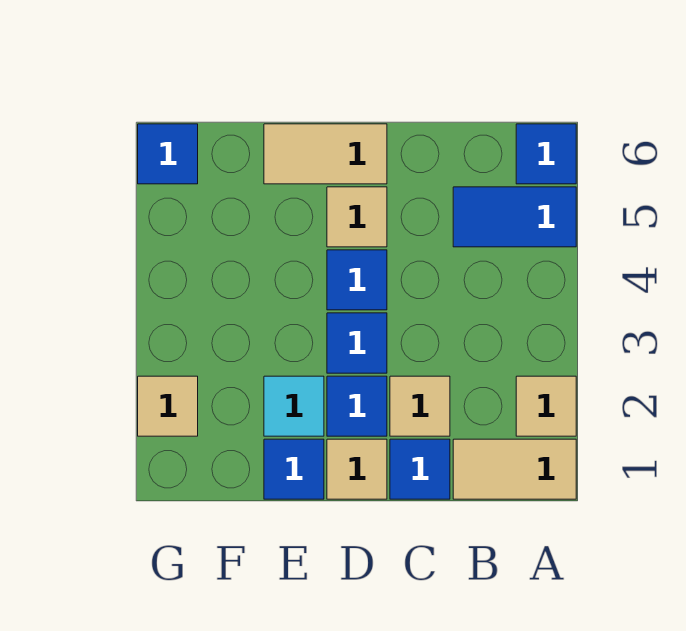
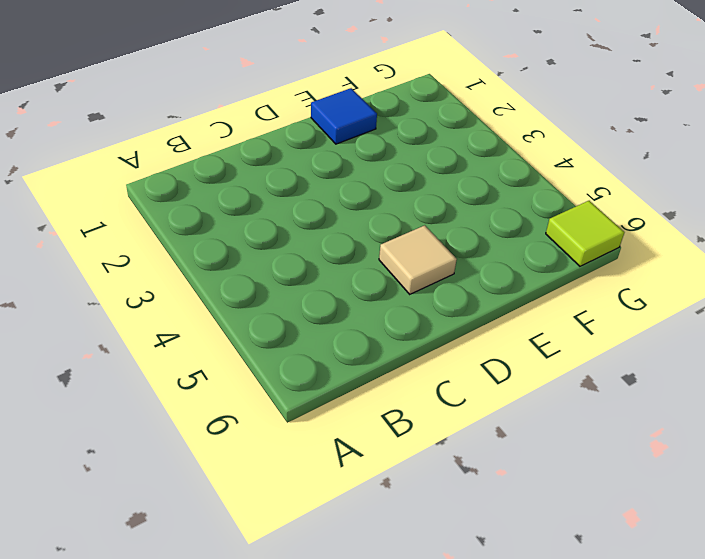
lime tile G6 level 1 -> blue tile G6 level 1
none -> tan tile A1:B1 level 1
none -> tan tile A2 level 1
none -> blue tile A5:B5 level 1

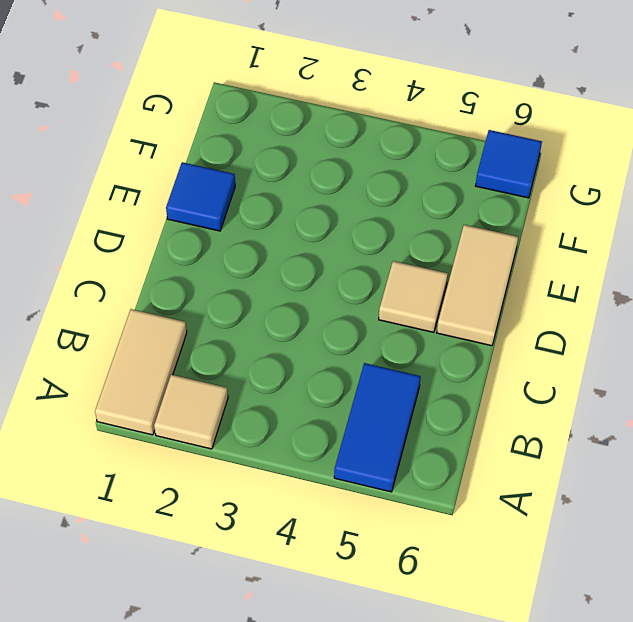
none -> blue tile A6 level 1
none -> blue tile C1 level 1
none -> tan tile C2 level 1

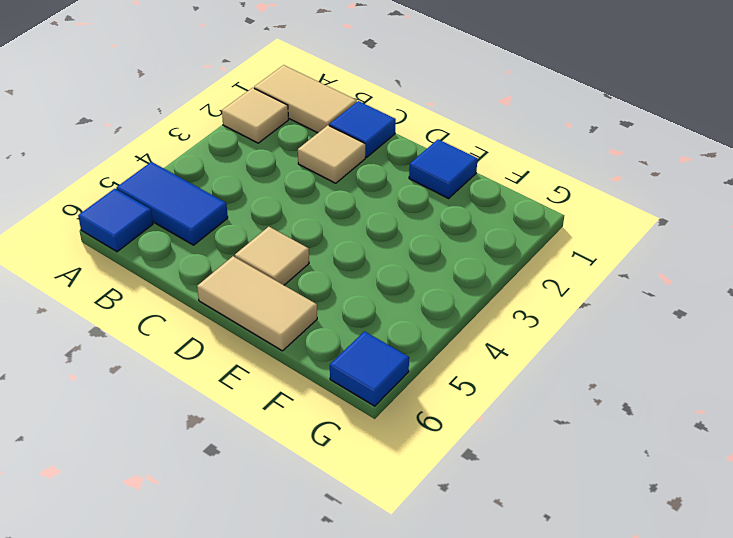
none -> tan tile D1 level 1
none -> blue tile D2 level 1
none -> blue tile D3 level 1

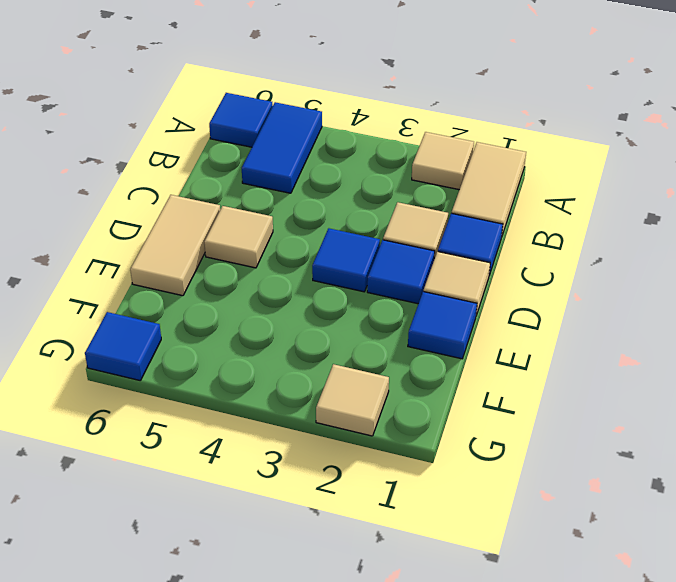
none -> blue tile D4 level 1
none -> cyan tile E2 level 1

